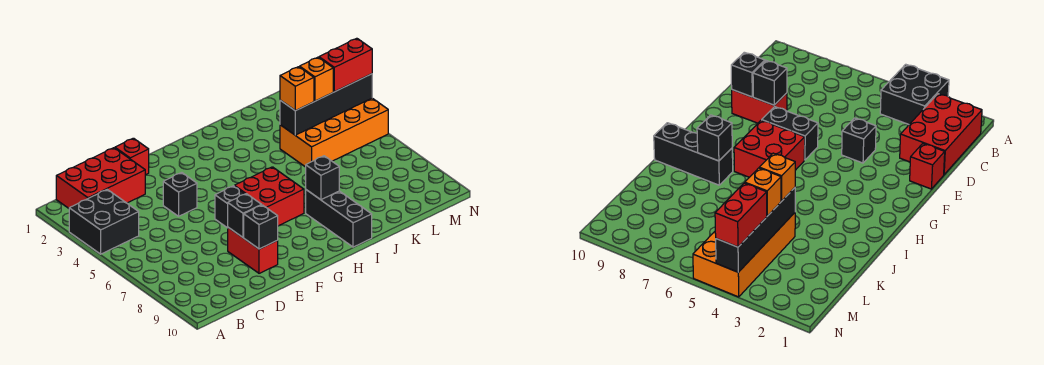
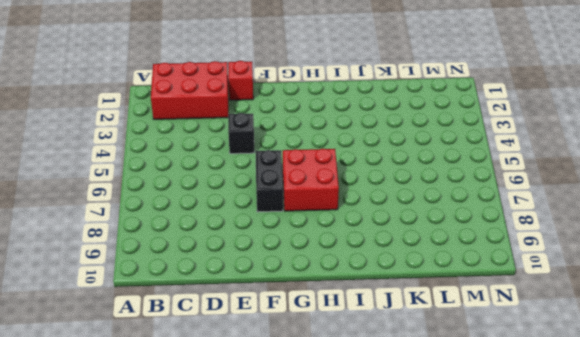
none -> black brick A3:B4 level 1
none -> red brick E8:E9 level 1
none -> black brick I8:I10 level 1

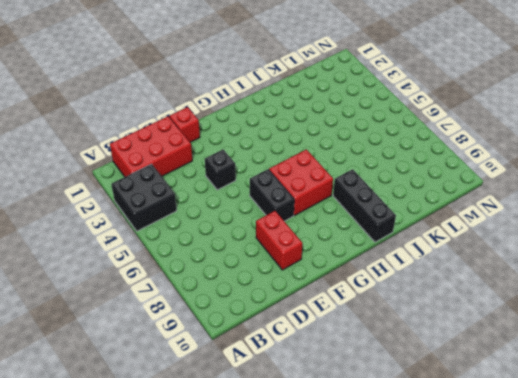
none -> orange brick K4:N5 level 1
none -> black brick E8 level 2
none -> black brick E9 level 2

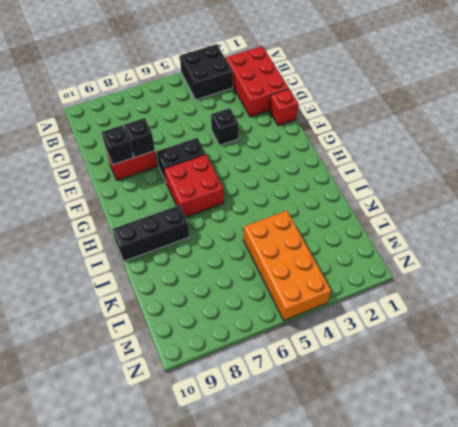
none -> black brick I8 level 2
none -> black brick K4:N4 level 2
none -> orange brick K4 level 3

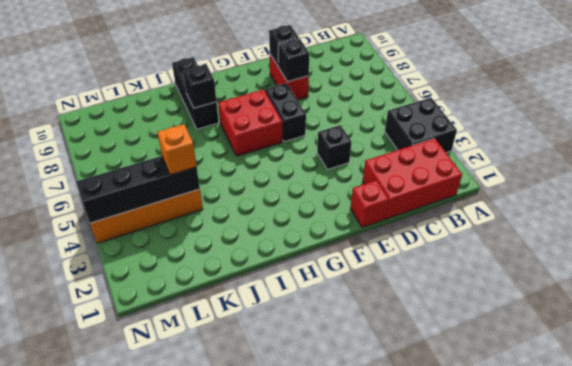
none -> orange brick L4 level 3
none -> red brick M4:N4 level 3

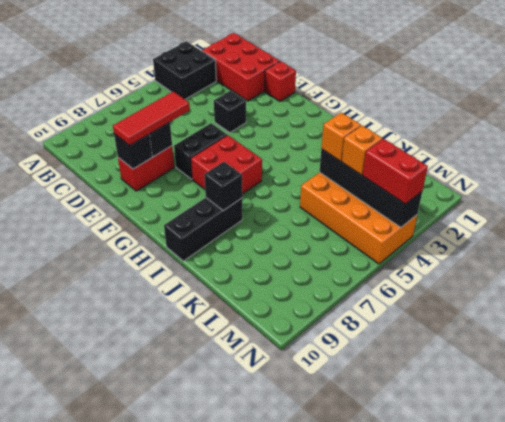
red tile E7:E9 level 3 -> none

